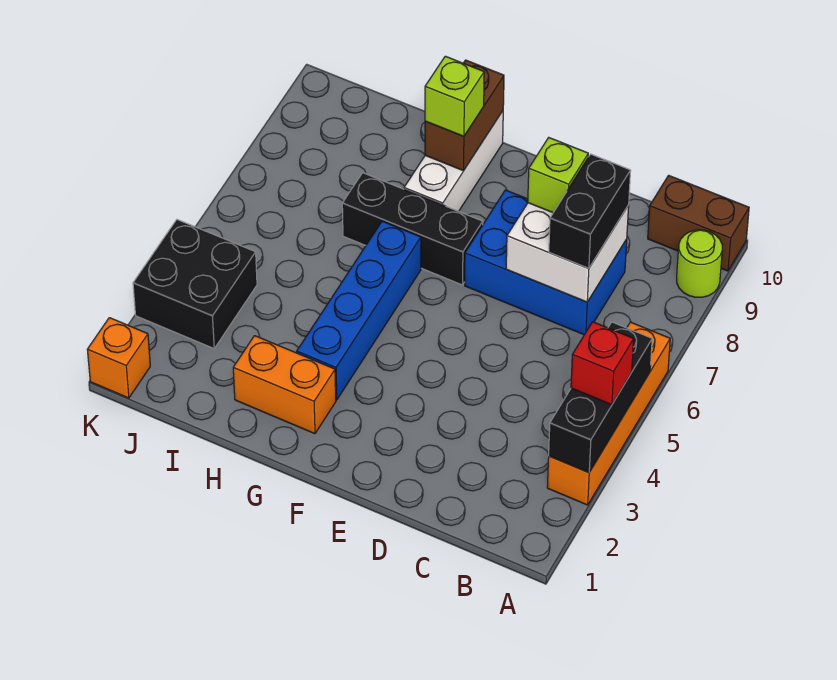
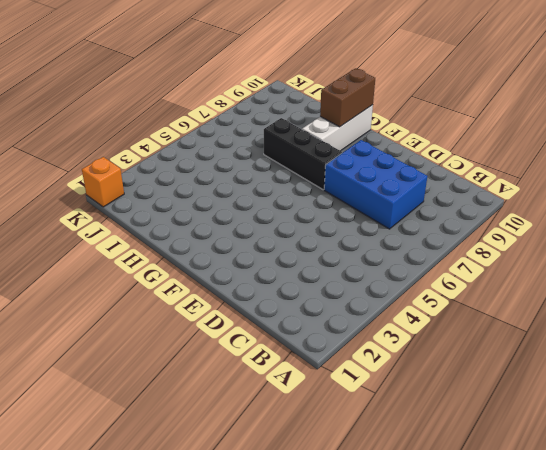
none -> orange brick A3:A6 level 1
none -> lime round brick A9 level 1
none -> brown brick A10:B10 level 1

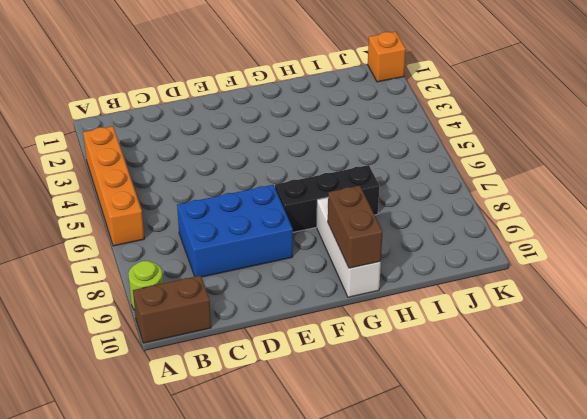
none -> orange brick G2:H2 level 1
none -> blue brick G3:G6 level 1
none -> black brick J3:K4 level 1

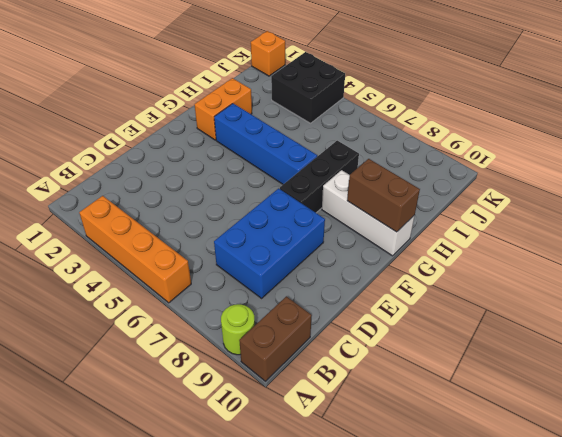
none -> black brick A3:A5 level 2
none -> white brick C7:D8 level 2
none -> red brick A4 level 3

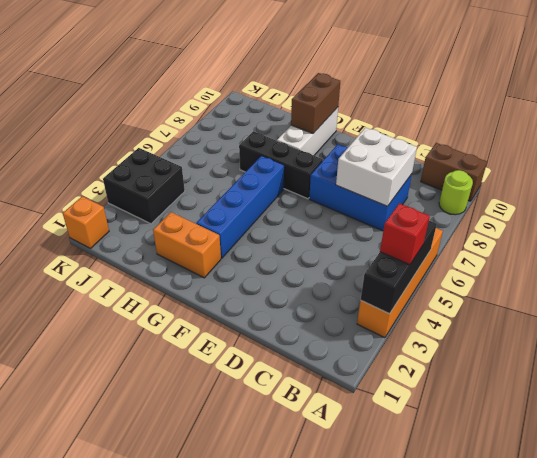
none -> black brick C7:C8 level 3
none -> lime brick D8 level 3
none -> lime brick G9 level 3

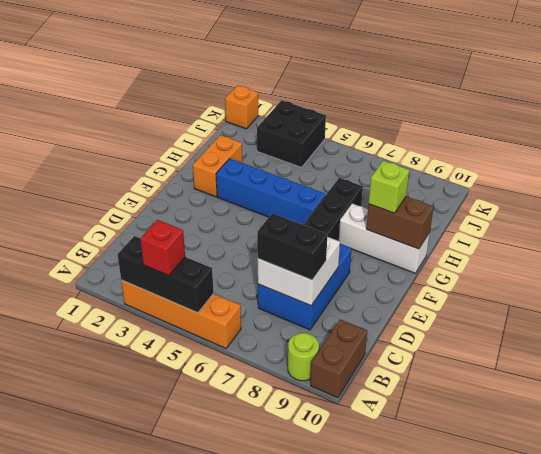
none -> lime brick D8 level 3

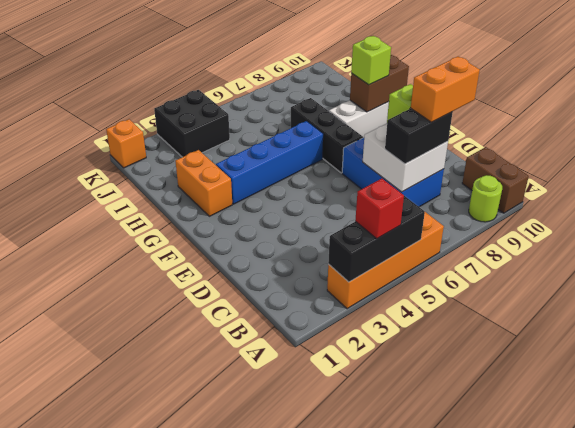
orange brick C8:C9 level 4 -> none

